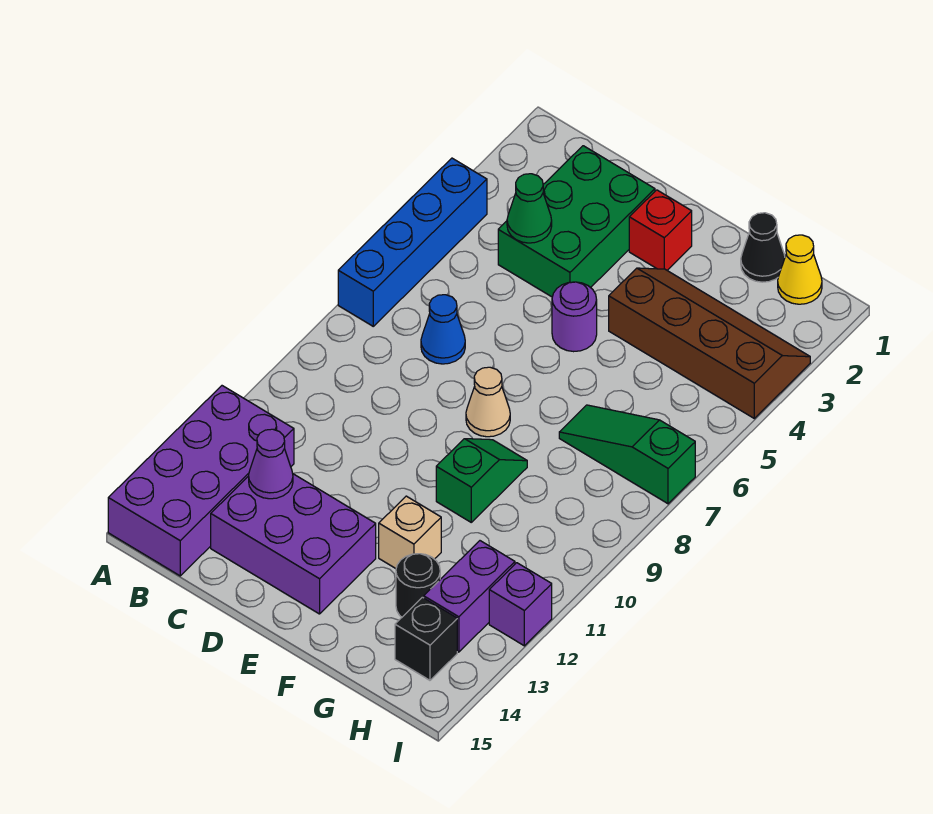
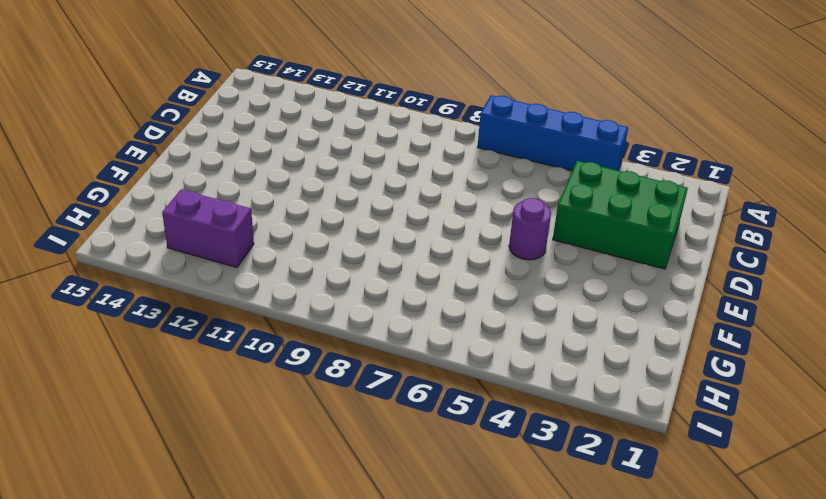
none -> purple brick A12:B15 level 1
none -> blue cone C7 level 1
none -> purple brick C13:E14 level 1

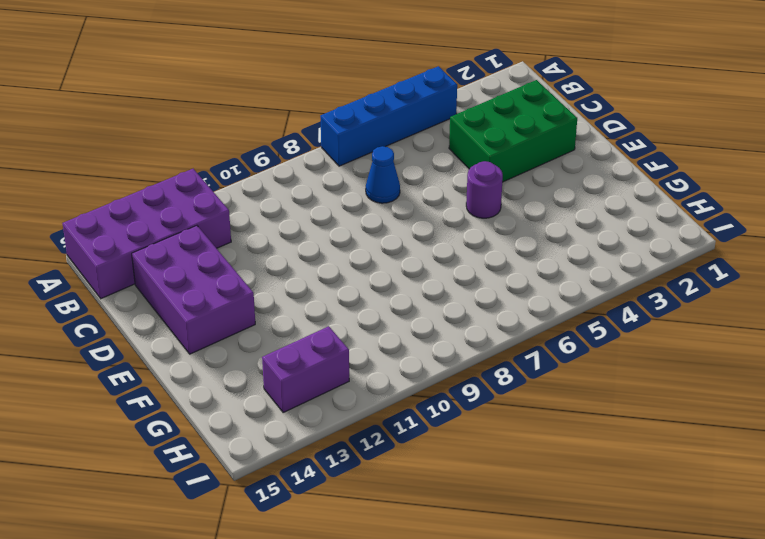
none -> red brick E2 level 1
none -> tan cone E8 level 1
none -> brown slope F3:I4 level 1 top 4

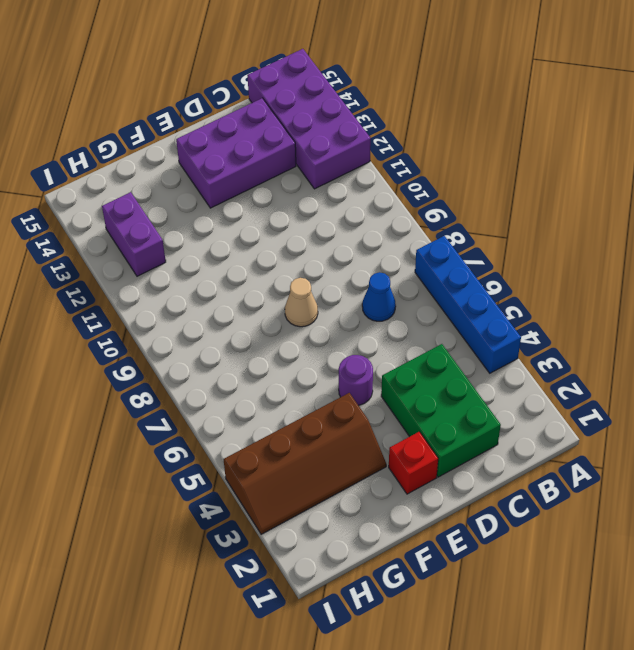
none -> green slope F9:F10 level 1 top 10
none -> tan brick F12 level 1
none -> black cone G1 level 1

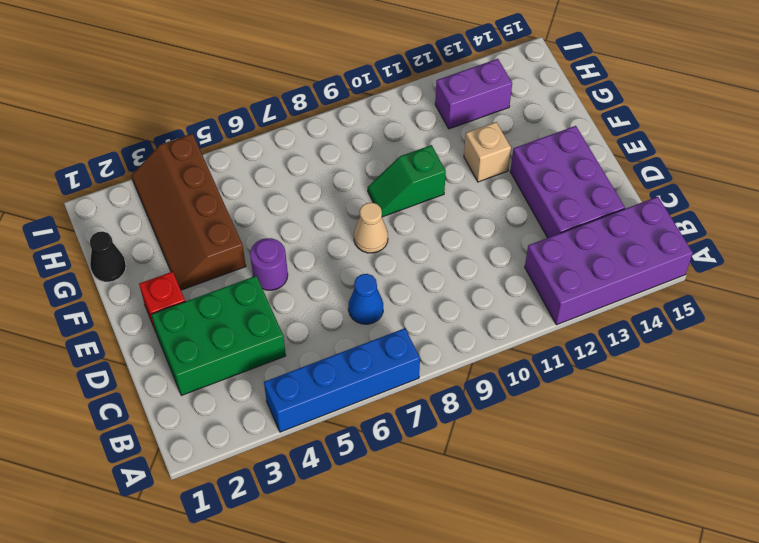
none -> green slope G7:I7 level 1 top I
none -> black round brick G13 level 1
none -> yellow cone H1 level 1

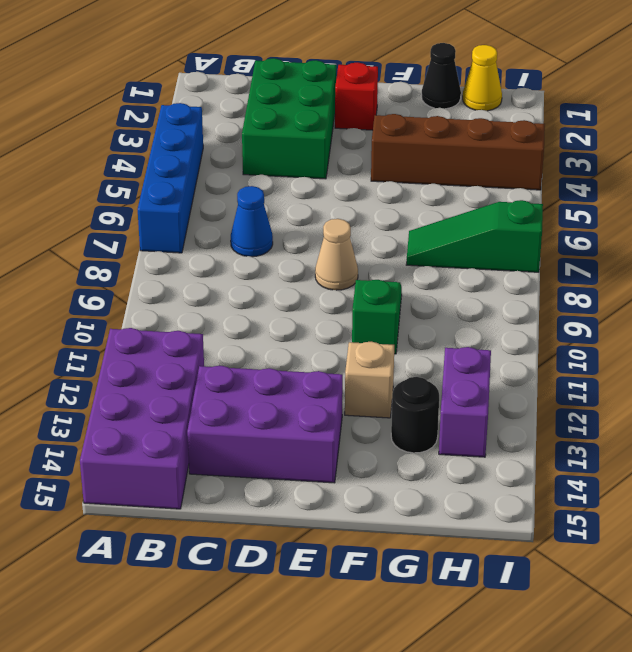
none -> purple round brick E5 level 1
none -> black brick H14 level 1
none -> purple brick I12 level 1

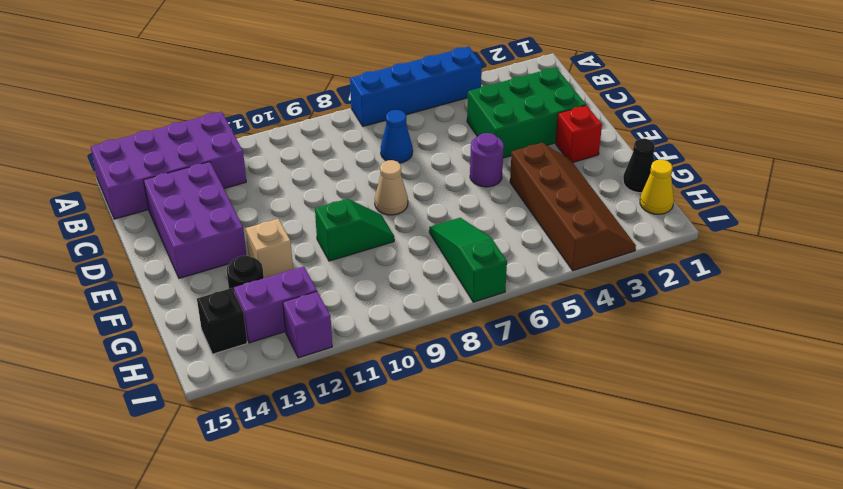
none -> green cone C4 level 2
none -> purple cone C13 level 2

